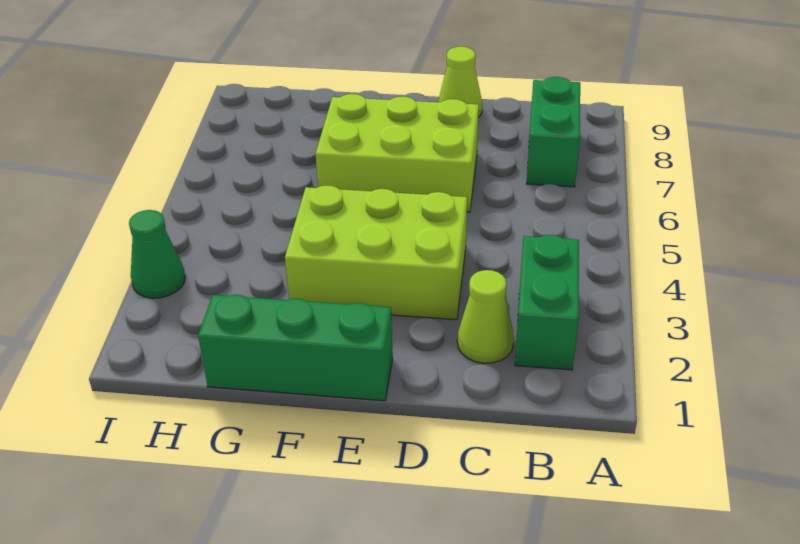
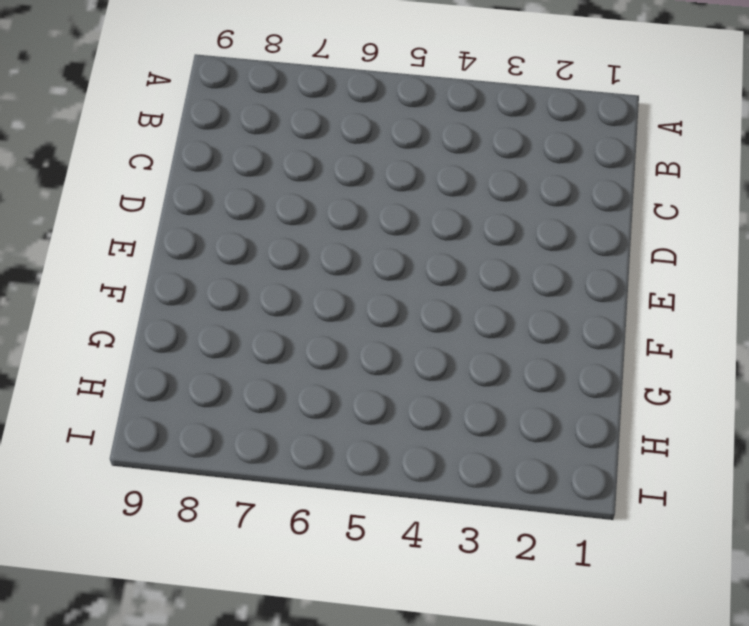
none -> green brick B2:B3 level 1
none -> green brick B7:B8 level 1

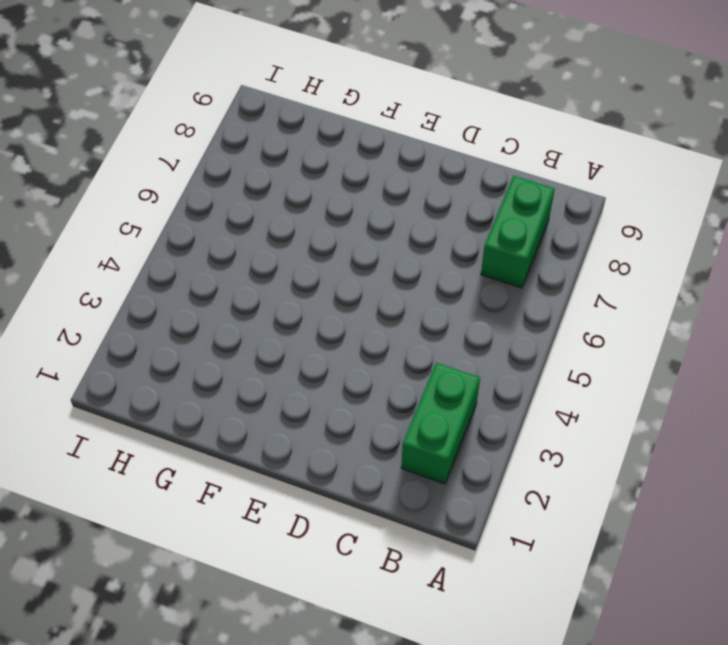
none -> lime cone C2 level 1
none -> lime brick D3:F4 level 1

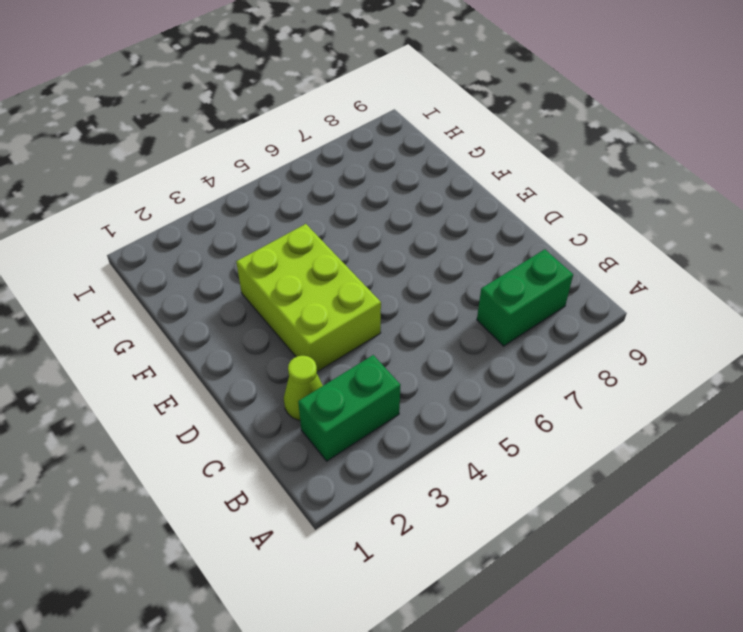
none -> lime brick D6:F7 level 1
none -> lime cone D9 level 1

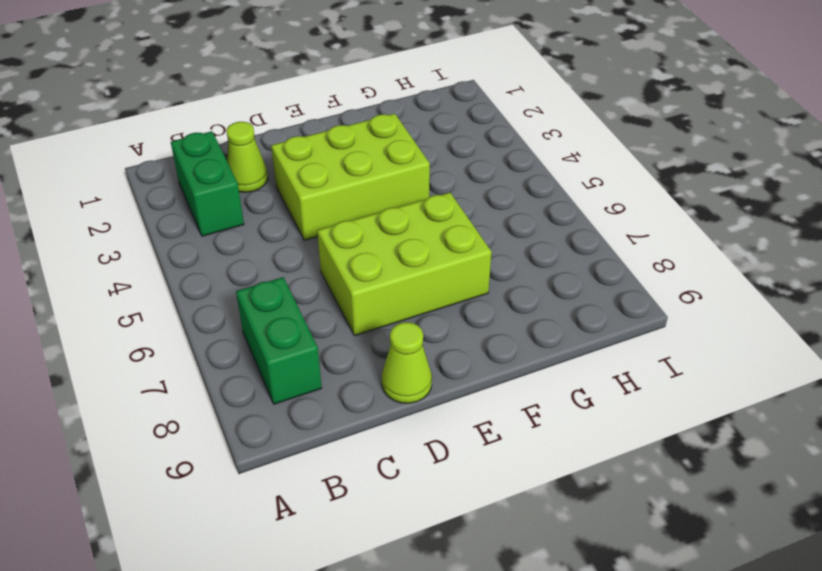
none -> green brick E1:G1 level 1
none -> green cone I3 level 1

